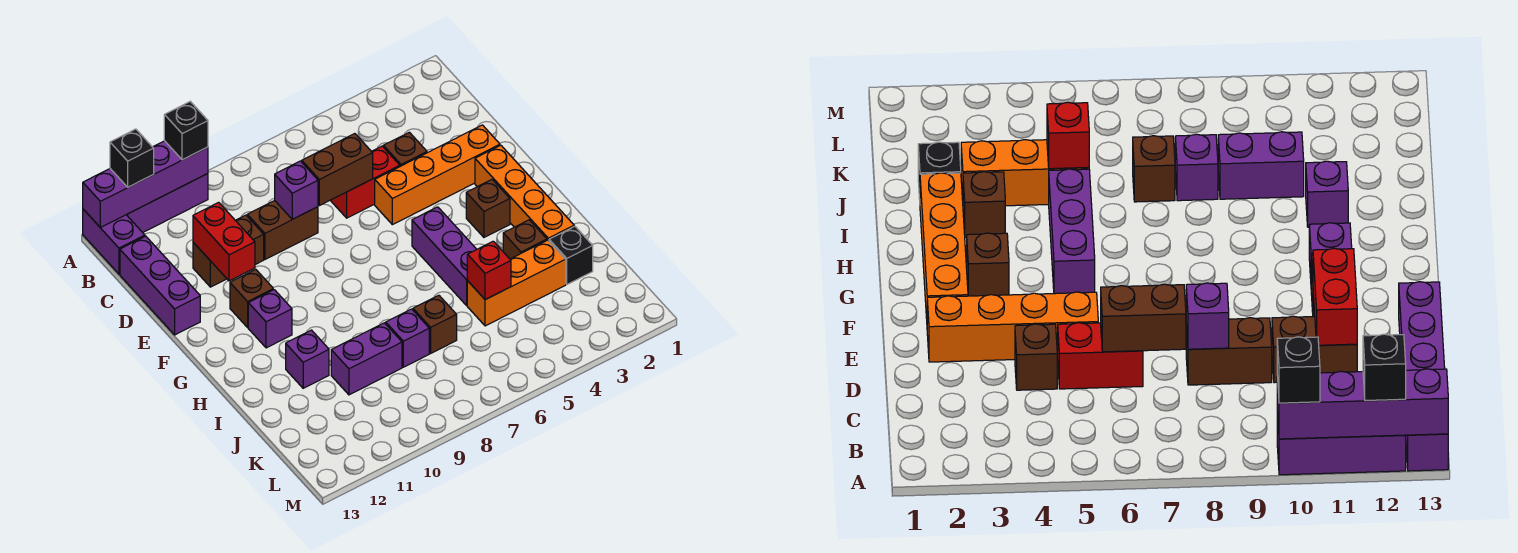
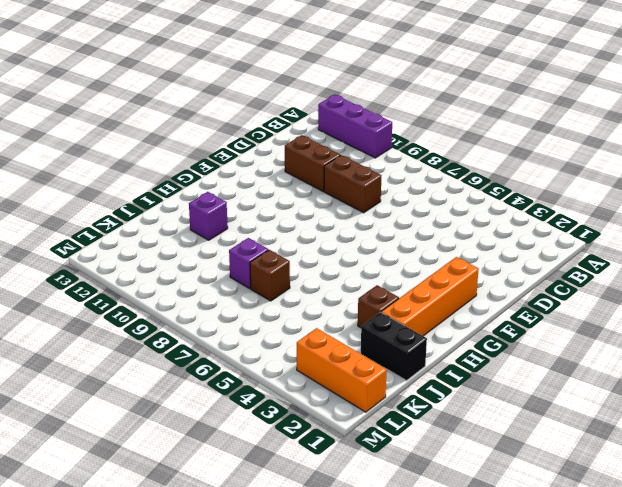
black brick J1:J2 level 1 -> black brick J2 level 1
orange brick L1:L3 level 1 -> orange brick J3:J5 level 1
none -> purple brick A13:B13 level 1
none -> purple brick C13:E13 level 1
none -> brown brick D4 level 1

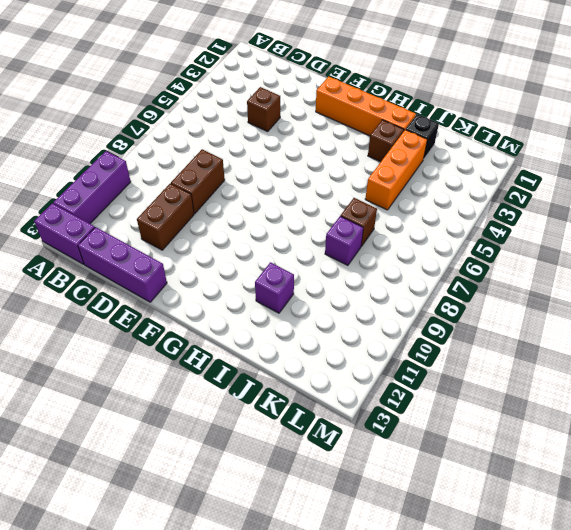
none -> red brick D5:D6 level 1
none -> orange brick E2:E5 level 1
none -> brown brick F11 level 1

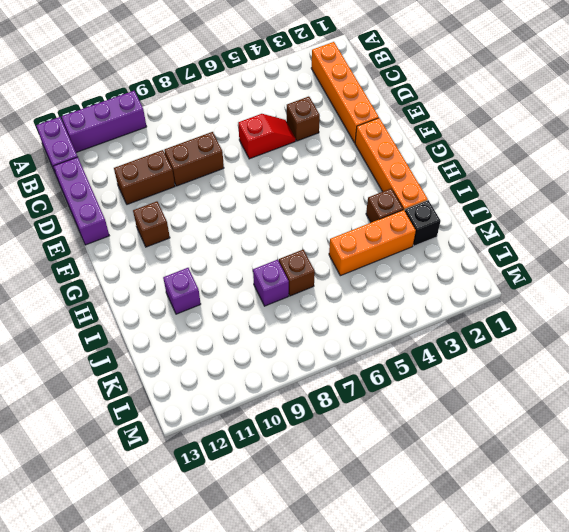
orange brick B2:E2 level 1 -> orange brick E2:E5 level 1
red slope D5:D6 level 1 top 6 -> red brick D5:D6 level 1
none -> brown brick G3 level 1
none -> purple brick G5:I5 level 1
none -> purple brick G11 level 1

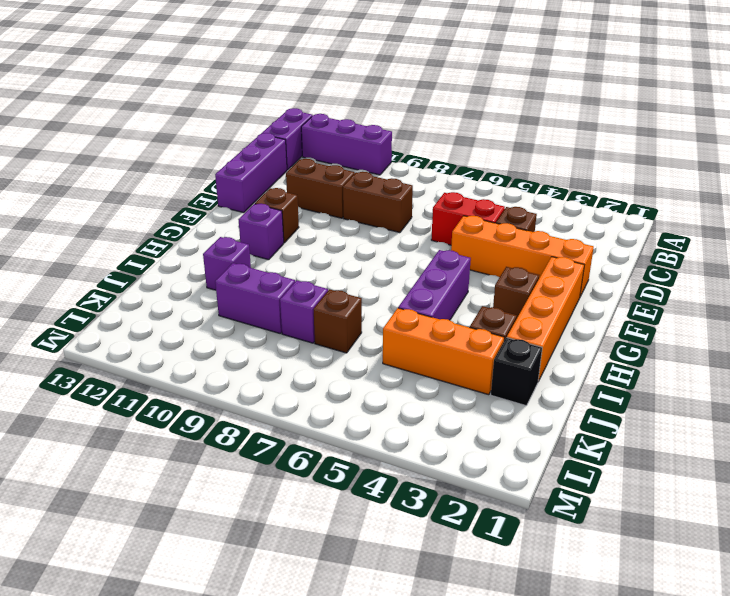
none -> purple brick A10:A13 level 2
none -> brown brick D6:D7 level 2
none -> purple brick D8 level 2

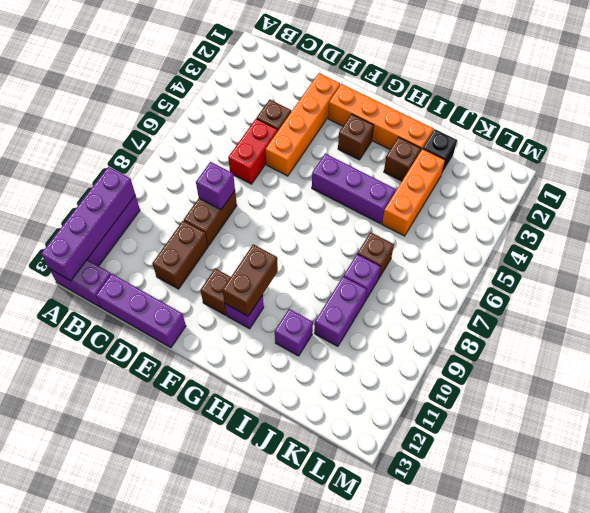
brown brick G10:G11 level 2 -> brown brick D6:D7 level 2
none -> red brick D11:E11 level 2
none -> red brick J5 level 2
none -> black brick A10 level 3

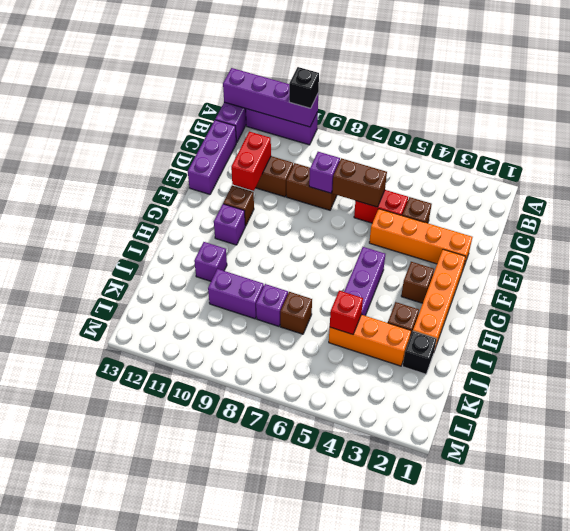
none -> black brick A12 level 3

